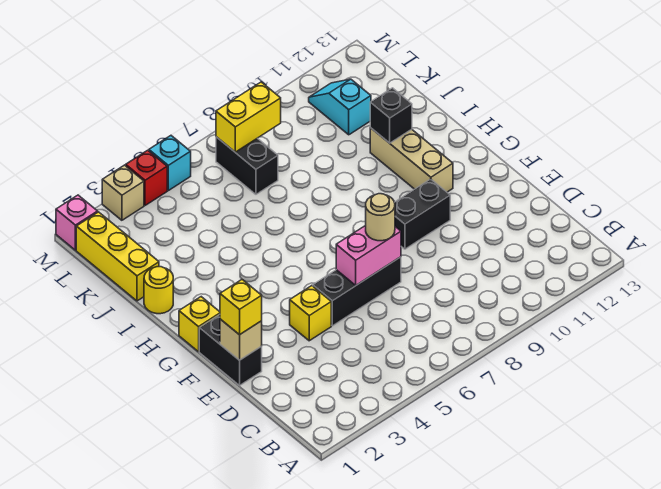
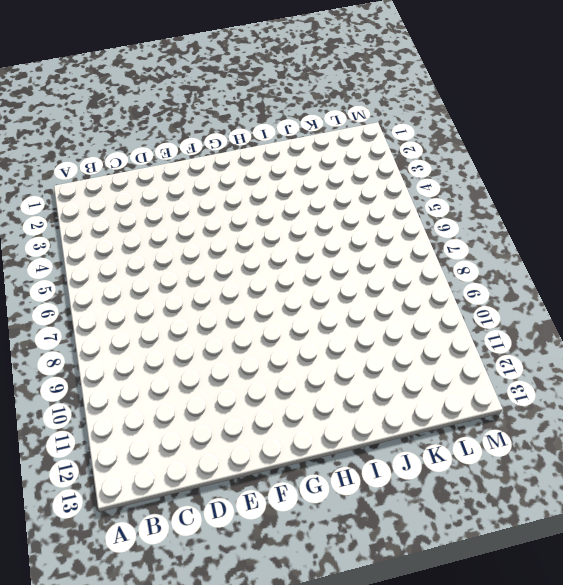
none -> black brick E1:F1 level 1
none -> yellow brick E4 level 1
none -> black brick E5:E7 level 1

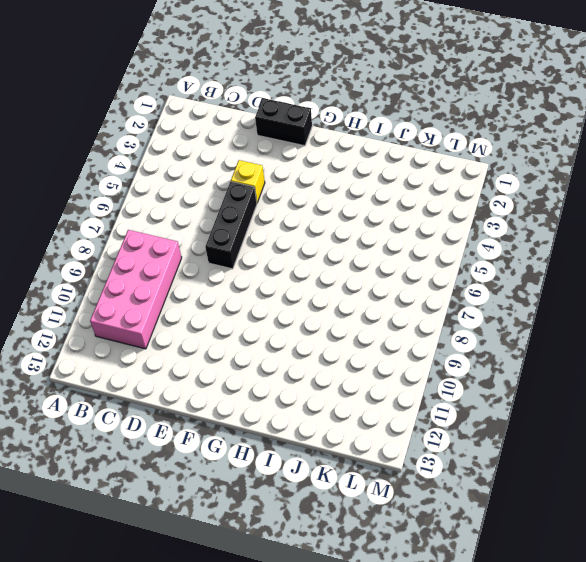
pink brick B8:C11 level 1 -> none
none -> black brick F9:F10 level 1
none -> yellow brick G1 level 1
none -> tan brick G11:I11 level 1

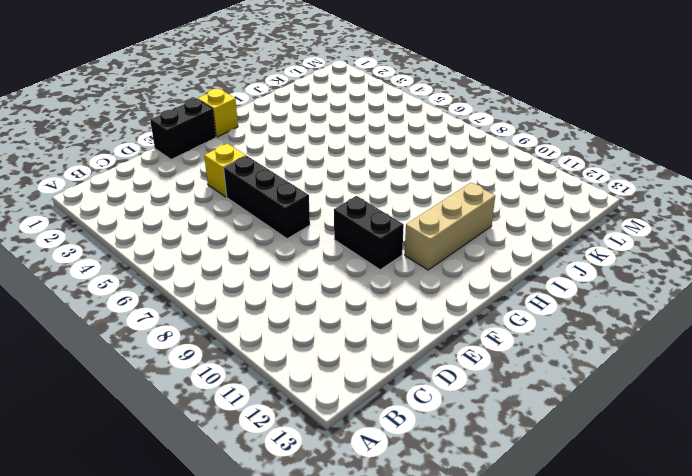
none -> yellow round brick I1 level 1
none -> yellow brick J1:L1 level 1
none -> black brick K7:L7 level 1

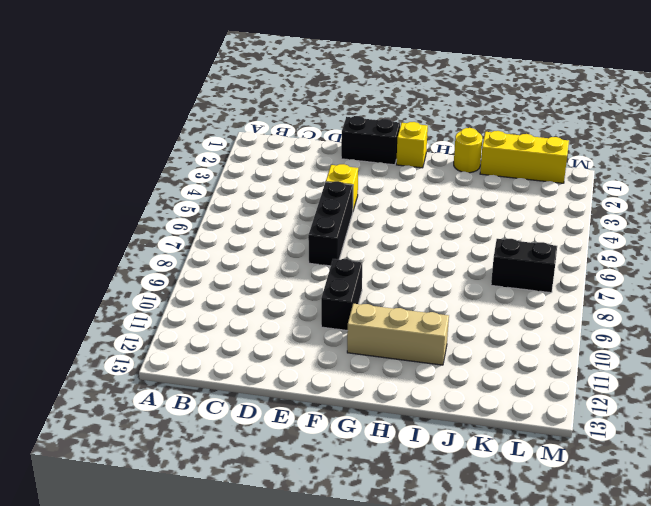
none -> cyan slope K11:L11 level 1 top K
none -> pink brick M1 level 1
none -> tan brick M3 level 1

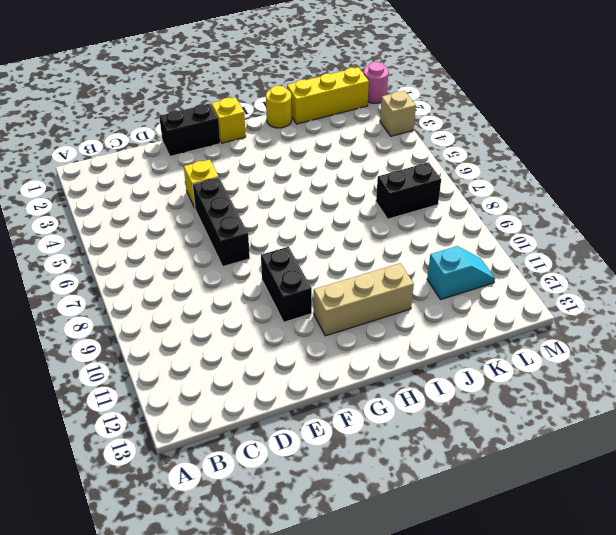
pink round brick M1 level 1 -> pink brick M1 level 1
none -> red brick M4 level 1
none -> cyan brick M5 level 1
none -> tan brick E1 level 2

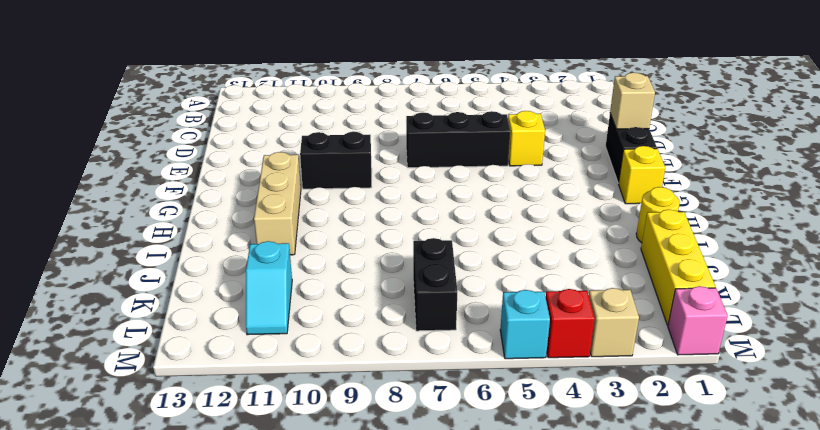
none -> pink brick E6:E7 level 2
none -> black brick I11 level 2
none -> yellow brick L7:L8 level 2

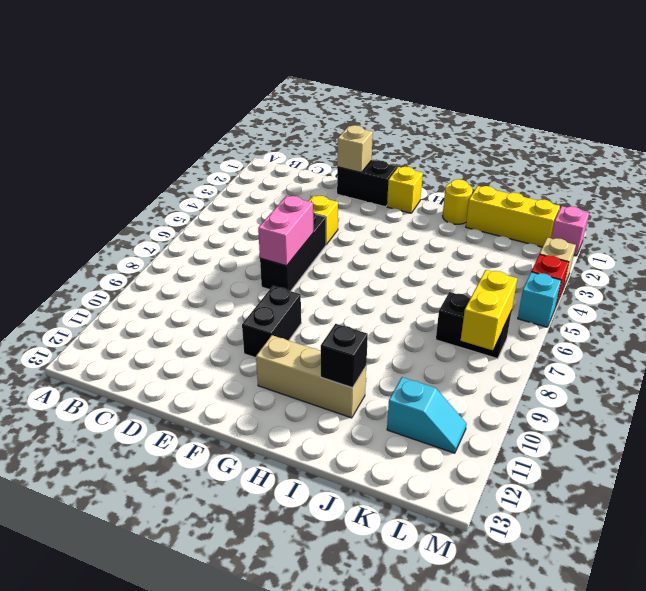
none -> yellow brick E1 level 3
none -> tan round brick E7 level 3

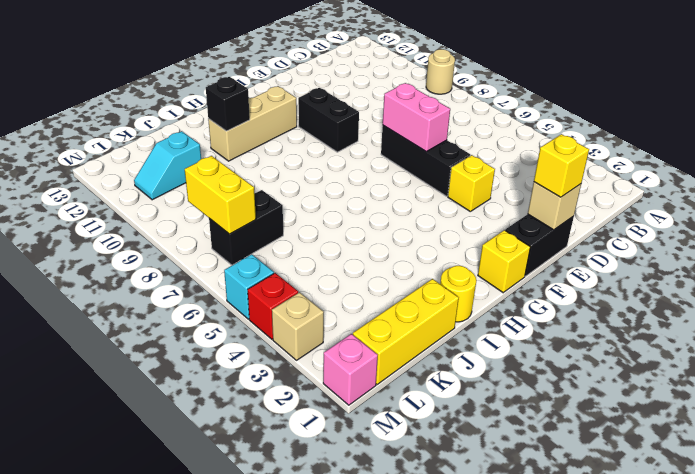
tan round brick A9 level 1 -> tan round brick E7 level 3

